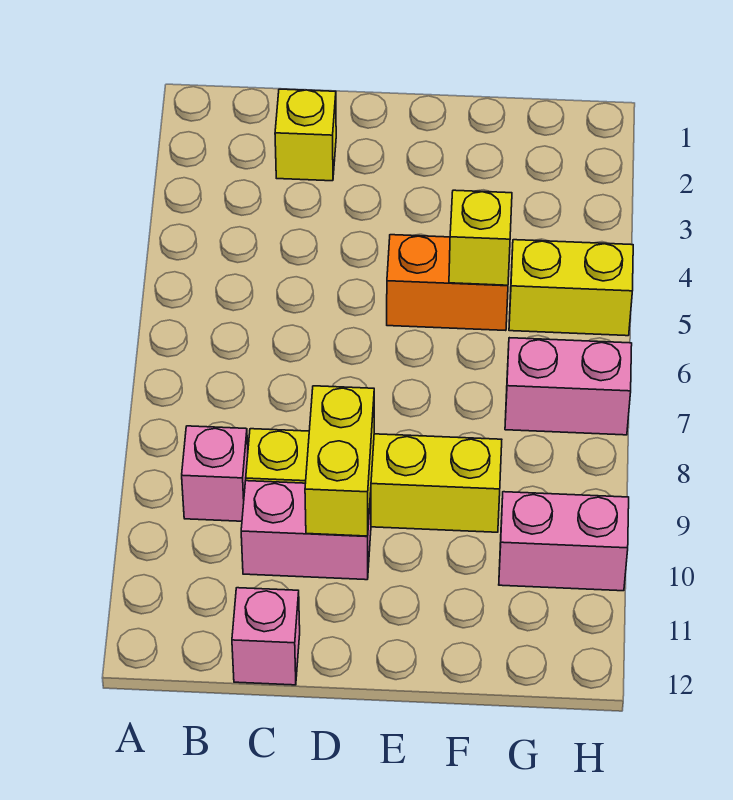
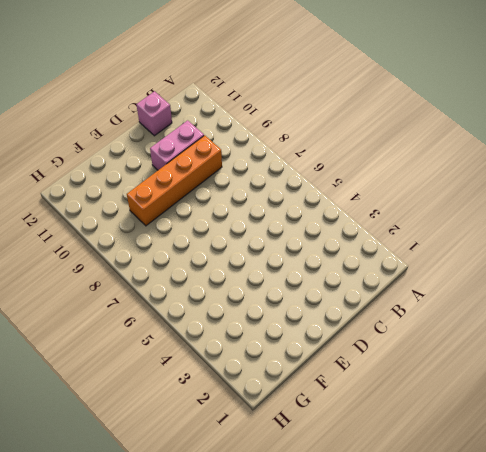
orange brick C9:F9 level 1 -> yellow brick C9:F9 level 1
none -> pink brick B9 level 1
none -> yellow brick C2 level 1

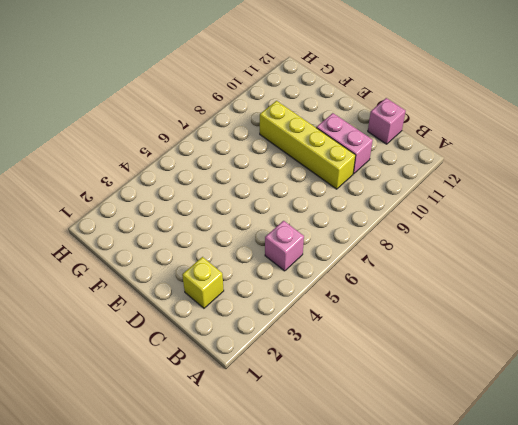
pink brick B5 level 1 -> pink brick B9 level 1
none -> orange brick E5:F5 level 1
none -> yellow brick G5:H5 level 1

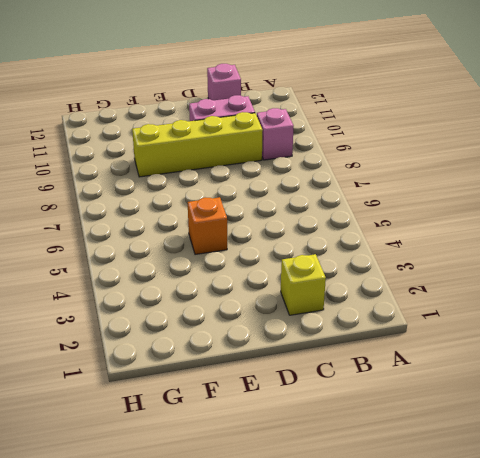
orange brick E5 level 1 -> orange brick E5:F5 level 1
none -> yellow brick G5:H5 level 1
none -> pink brick G7:H7 level 1

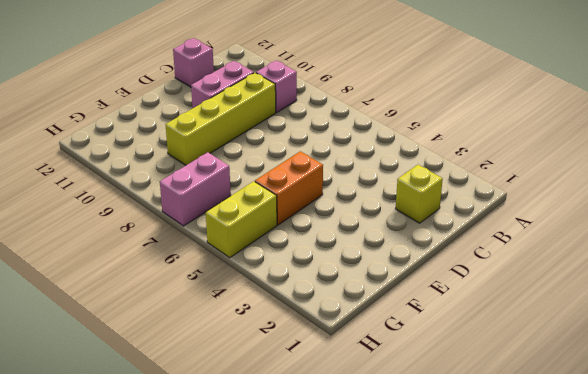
none -> pink brick G10:H10 level 1
none -> yellow brick D9:D10 level 2

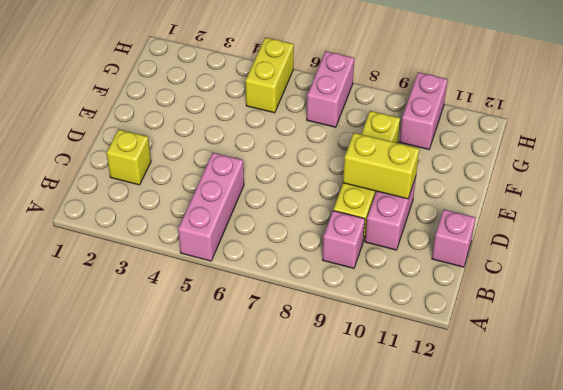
pink brick A5:C5 level 1 -> none
none -> orange brick E5:F5 level 1
none -> yellow brick F5 level 2

